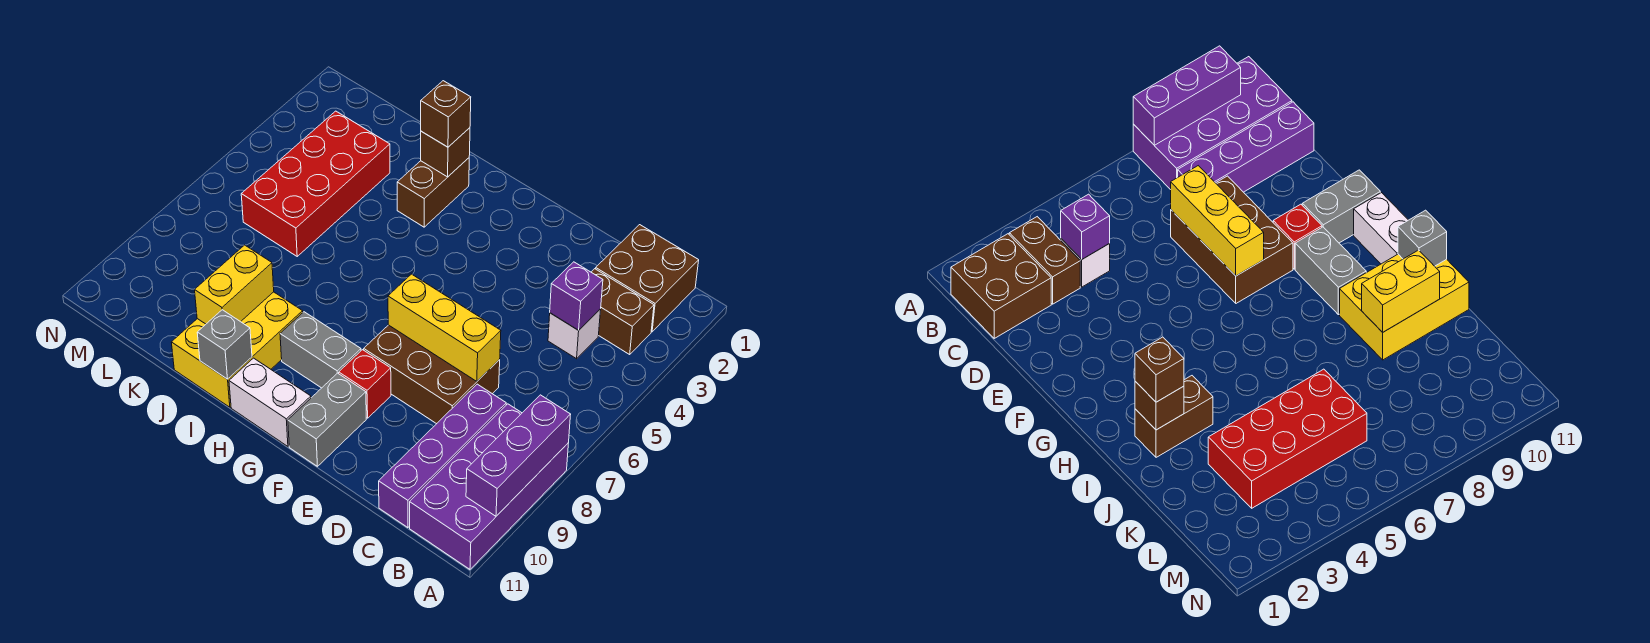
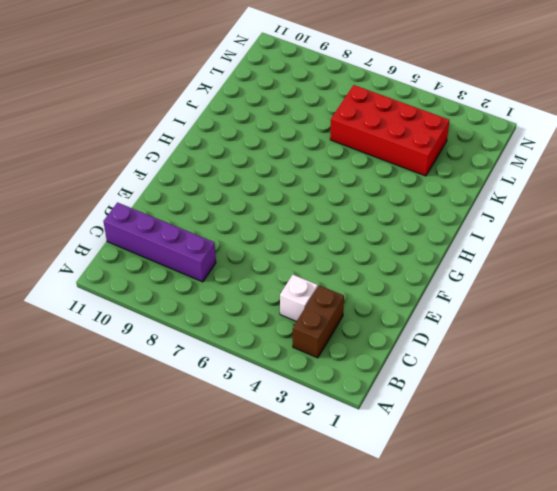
none -> purple brick A8:B11 level 1
none -> brown brick B1:C2 level 1
none -> brown brick D7:F8 level 1

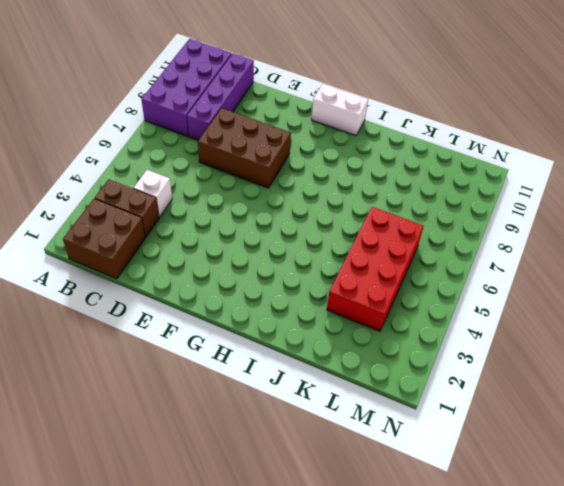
none -> red brick F9 level 1
none -> grey brick F10:F11 level 1
none -> grey brick G9:H9 level 1

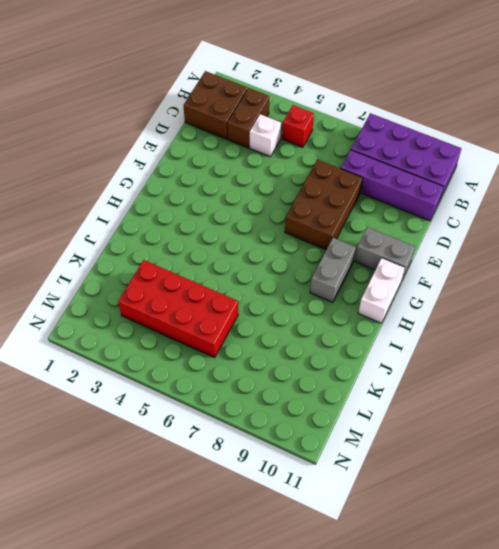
red brick B5 level 1 -> red brick F9 level 1
none -> brown brick I2:I3 level 1
none -> yellow brick I9:J11 level 1
none -> purple brick A8:A10 level 2

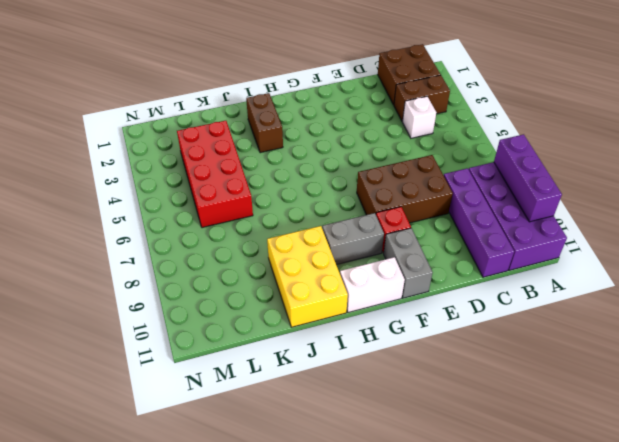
none -> purple brick C4 level 2
none -> yellow brick D7:F7 level 2
none -> brown brick I2 level 2

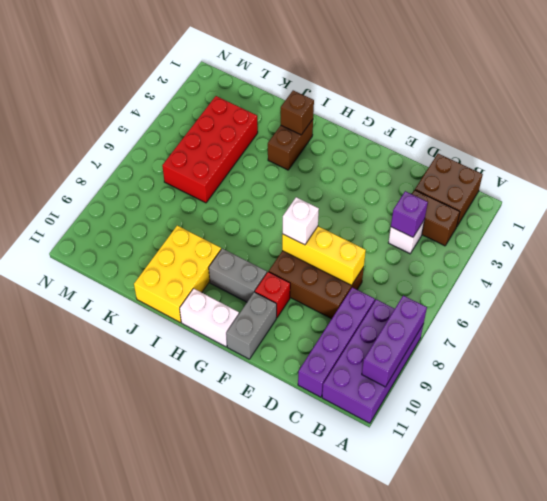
white brick F7 level 3 -> none
none -> grey brick I11 level 2
none -> yellow brick J9:J10 level 2
none -> brown brick I2 level 3

